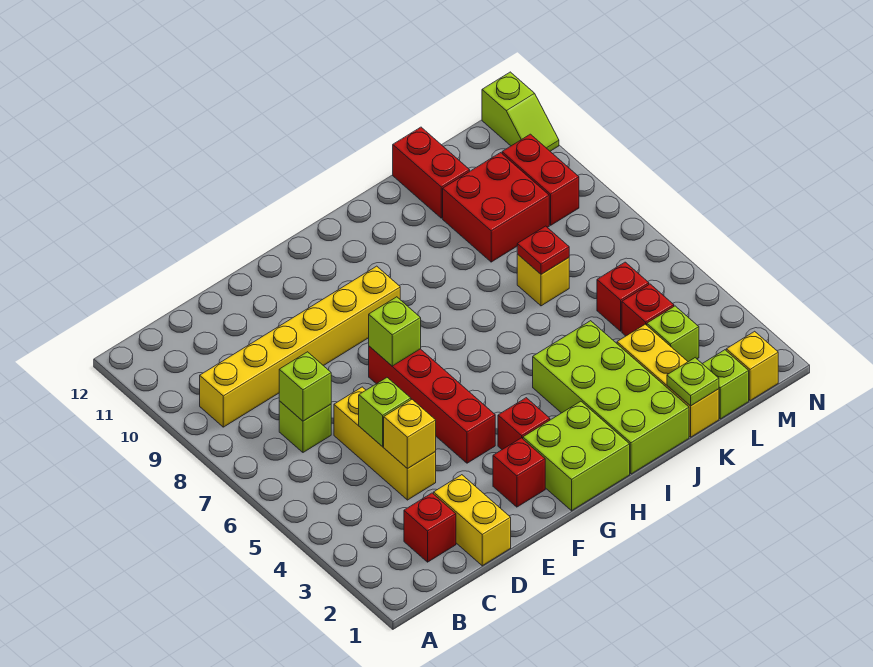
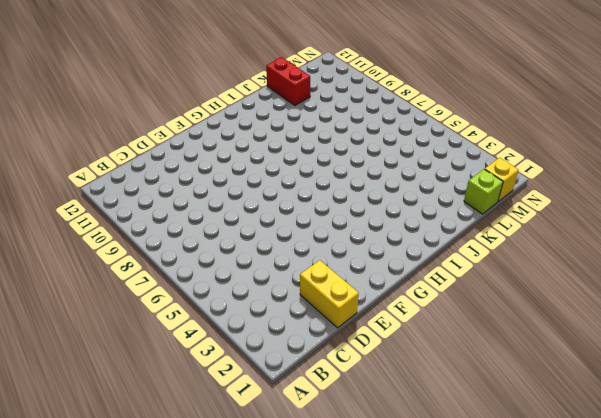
none -> yellow brick B9:G9 level 1
none -> red brick C2 level 1
none -> lime brick C7 level 1

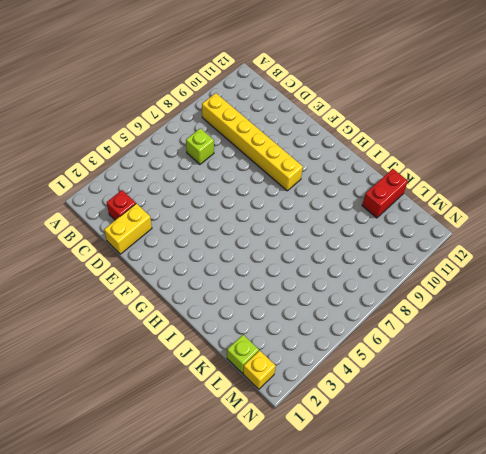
none -> yellow brick D4:D6 level 1
none -> red brick F2 level 1
none -> red brick F4:F7 level 1

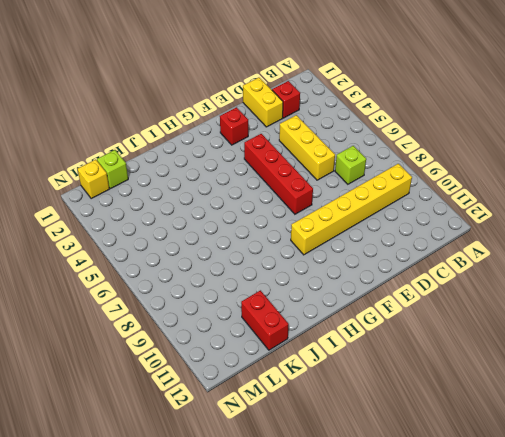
none -> lime brick G1:H2 level 1
none -> red brick G3 level 1
none -> lime brick I1:J4 level 1

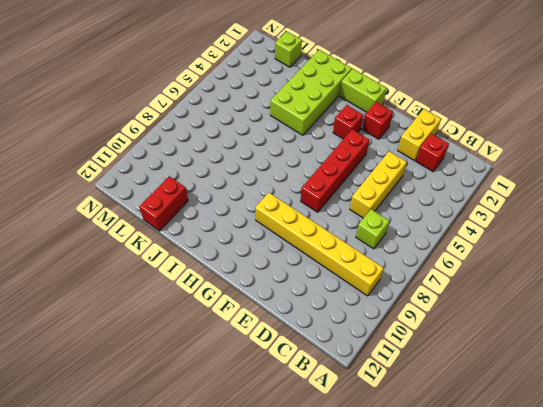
lime brick G1:H1 level 1 -> lime brick G1:H2 level 1
none -> yellow brick K1:K3 level 1
none -> yellow brick K7 level 1
none -> red brick K9:L10 level 1

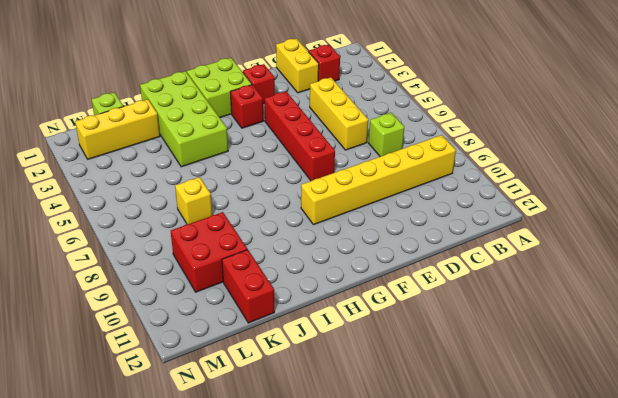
yellow brick K2:M2 level 1 -> yellow brick K1:K3 level 1
none -> lime brick L3 level 1
none -> red brick L4 level 1
none -> red brick L5 level 1

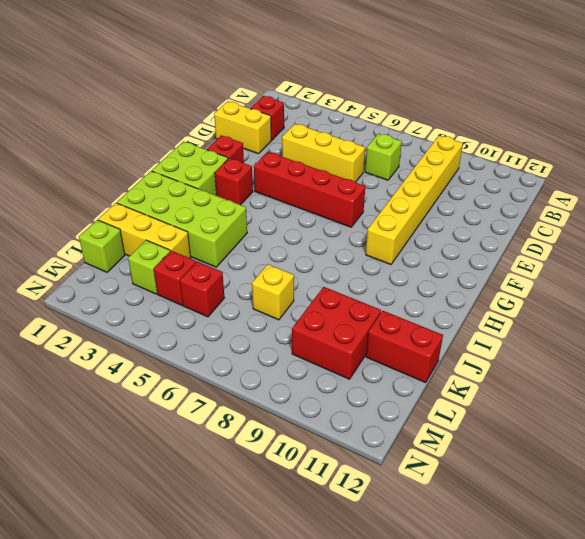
none -> yellow brick M1 level 1
none -> red brick M9:M10 level 1
none -> lime slope N11:N12 level 1 top 12

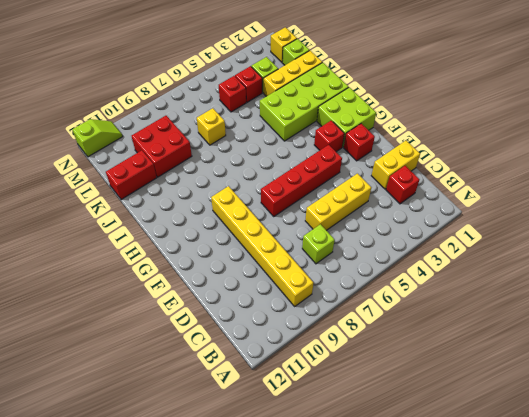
none -> red brick M9:M10 level 1
none -> lime brick C7 level 2
none -> yellow brick D4 level 2

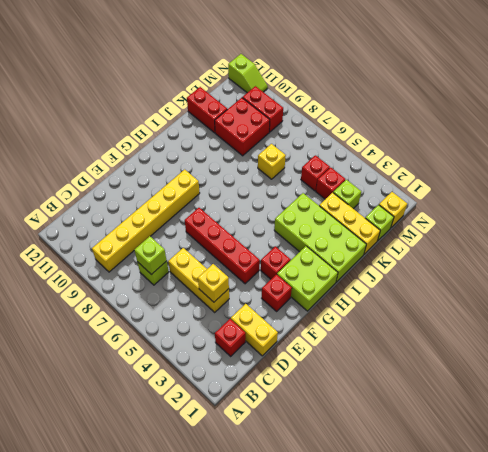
none -> lime brick D5 level 2
none -> lime brick F7 level 2
none -> lime plate K1 level 2

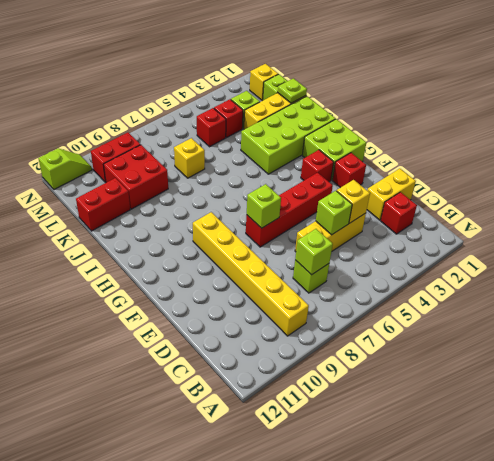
none -> red plate K7 level 2

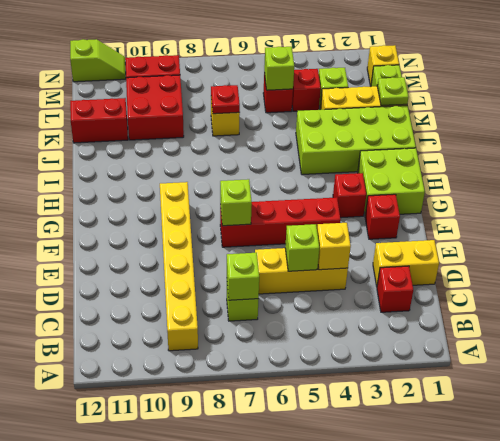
lime brick L5 level 2 -> none

